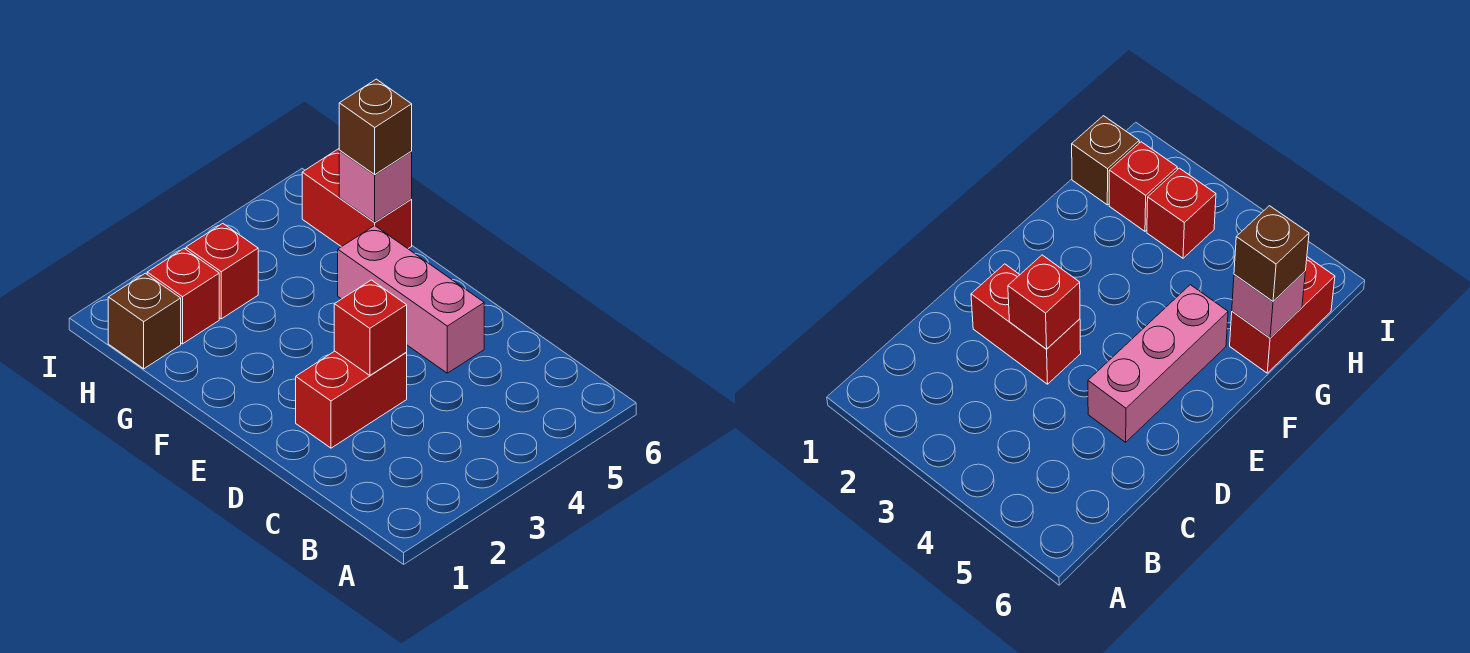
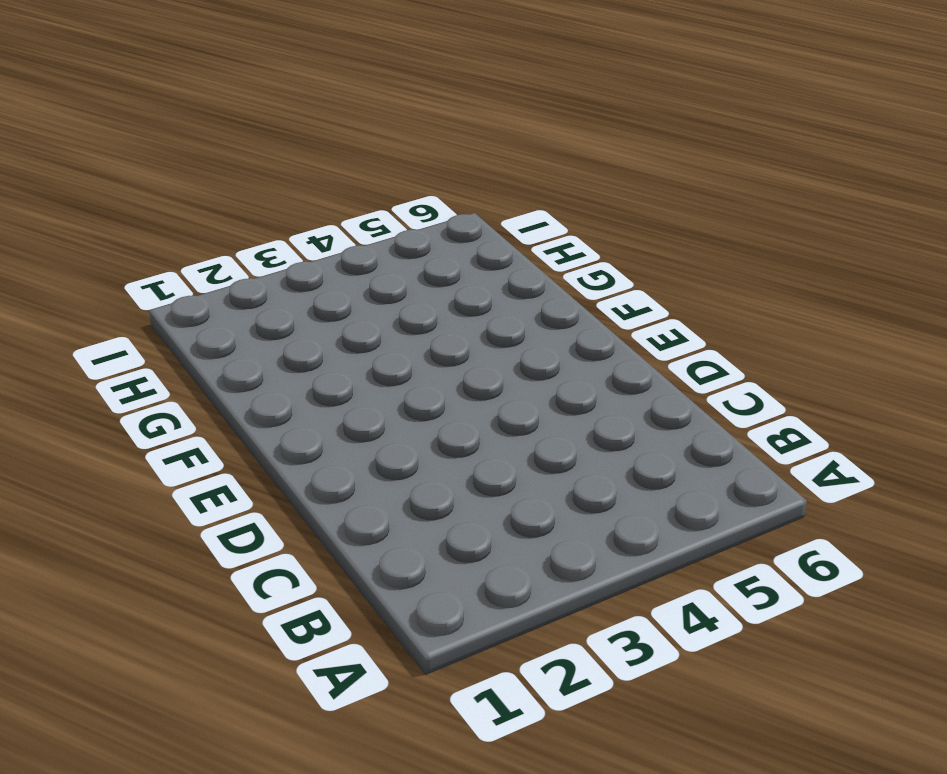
none -> red brick D2:D3 level 1
none -> pink brick D5:F5 level 1

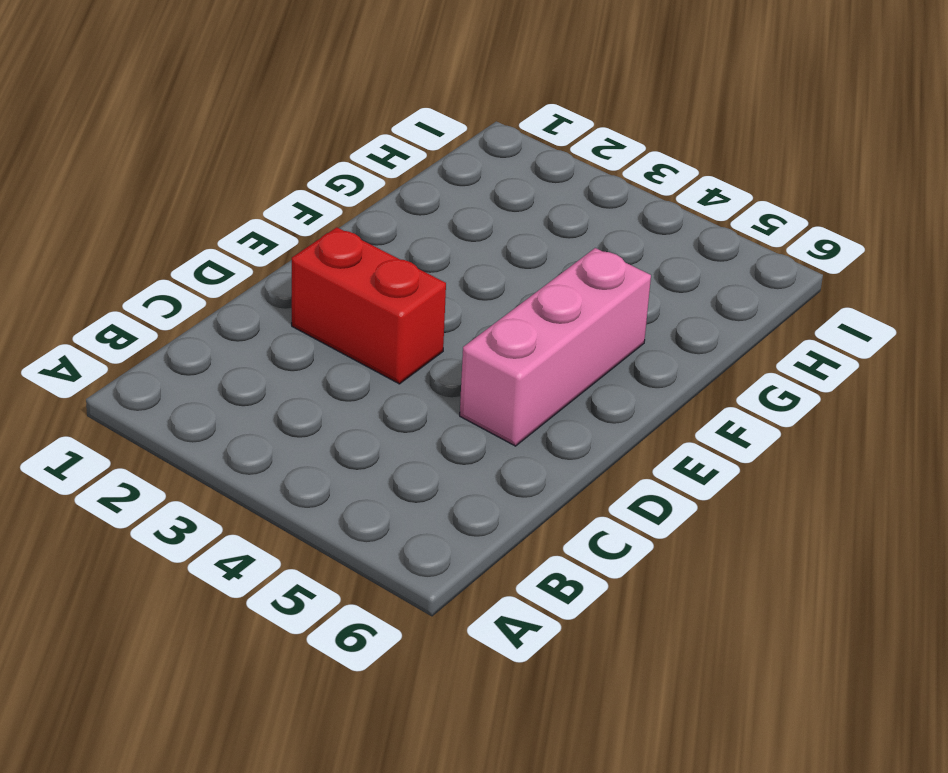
none -> red brick G6:H6 level 1
none -> brown brick H1 level 1

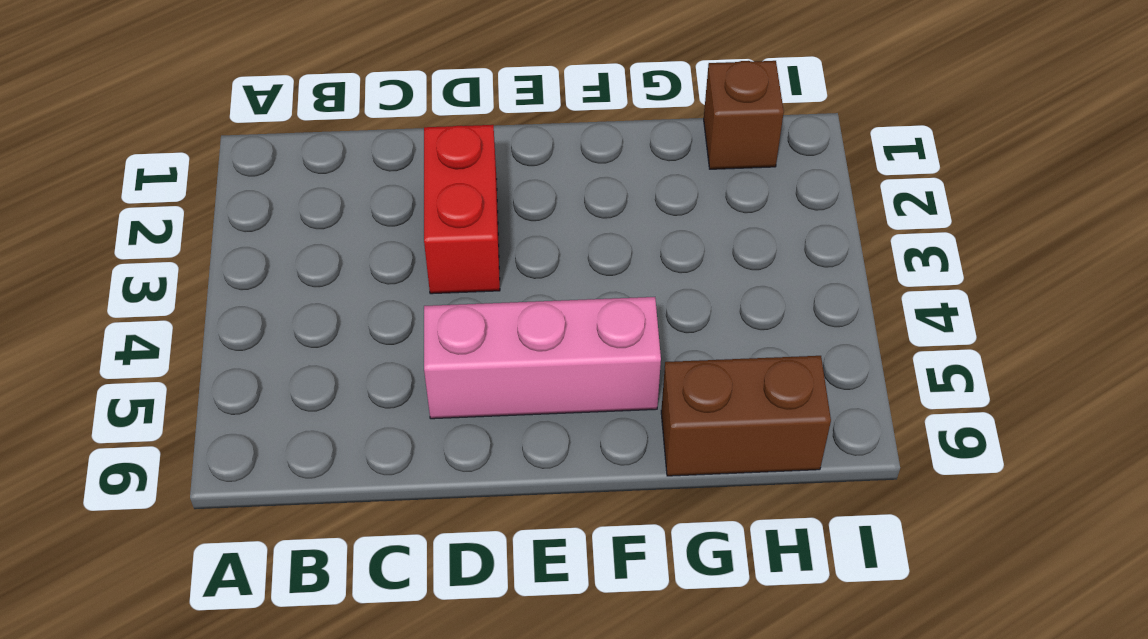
brown brick G6:H6 level 1 -> red brick G6:H6 level 1
none -> red brick H2 level 1
none -> red brick H3 level 1

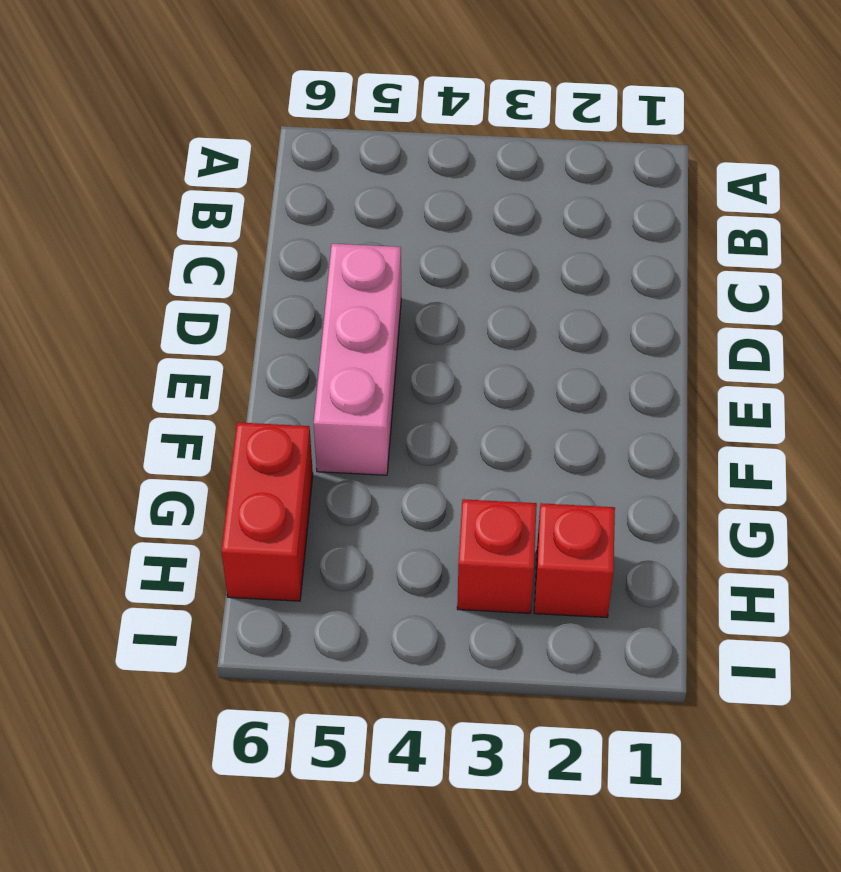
none -> red brick D2:D3 level 1
none -> brown brick H1 level 1

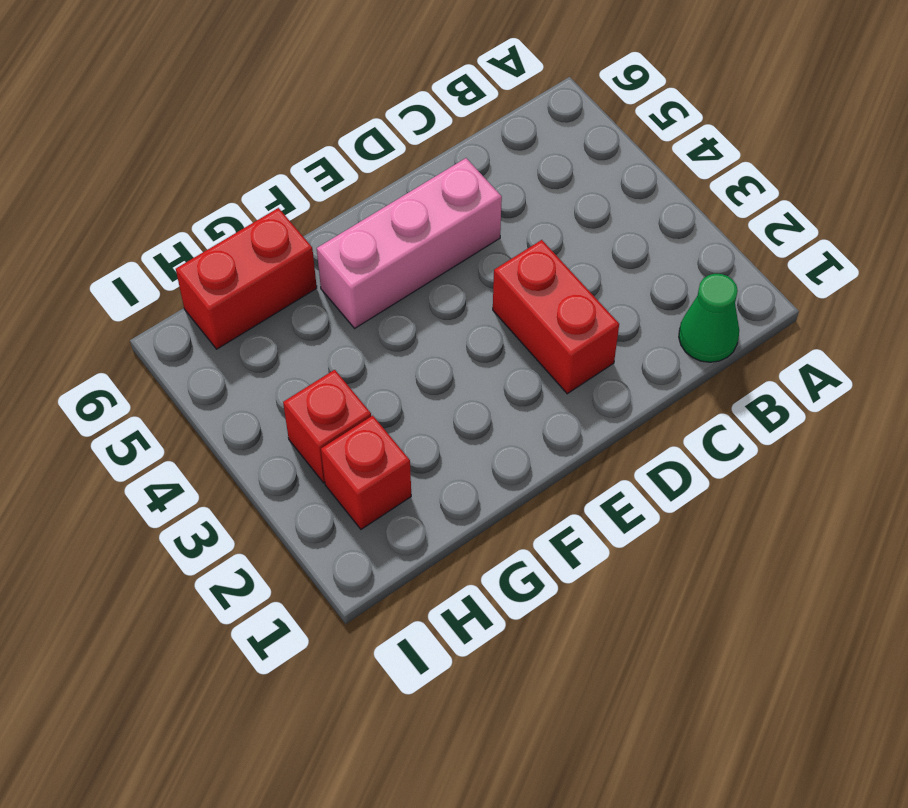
green cone B1 level 1 -> none
none -> brown brick H1 level 1
none -> red brick D3 level 2

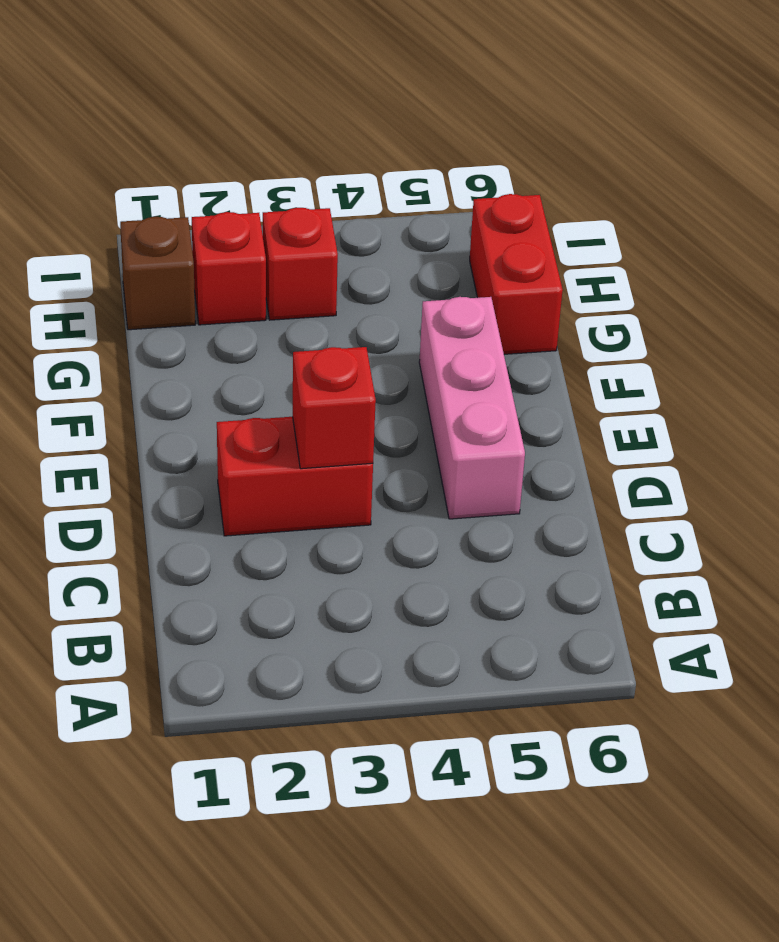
none -> pink brick G6 level 2
none -> brown brick G6 level 3

